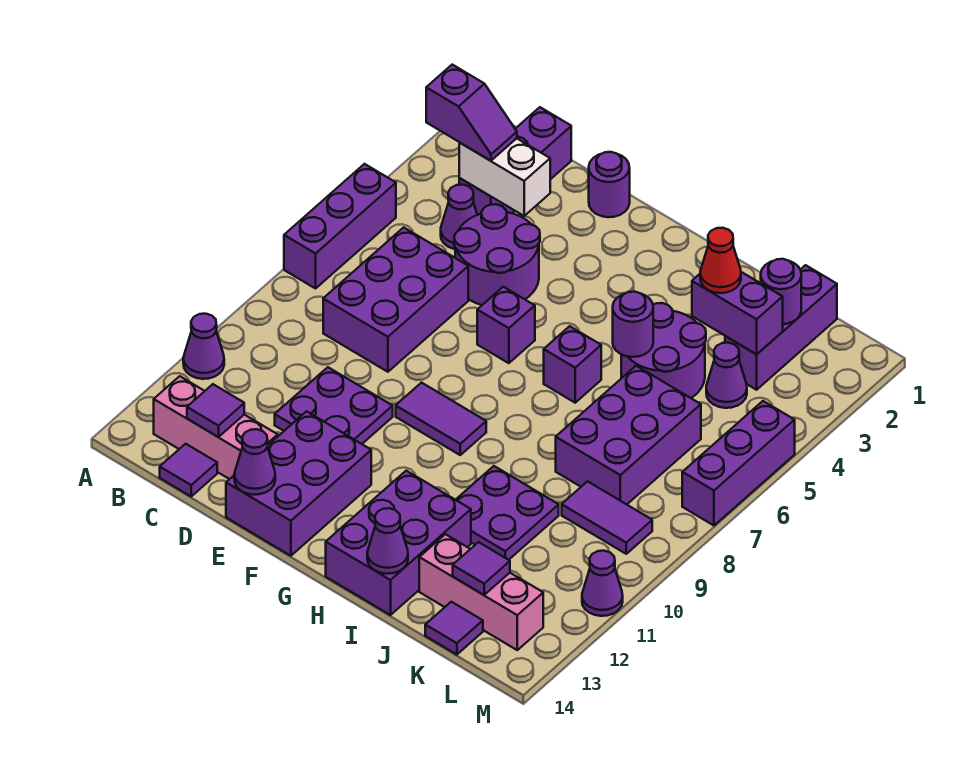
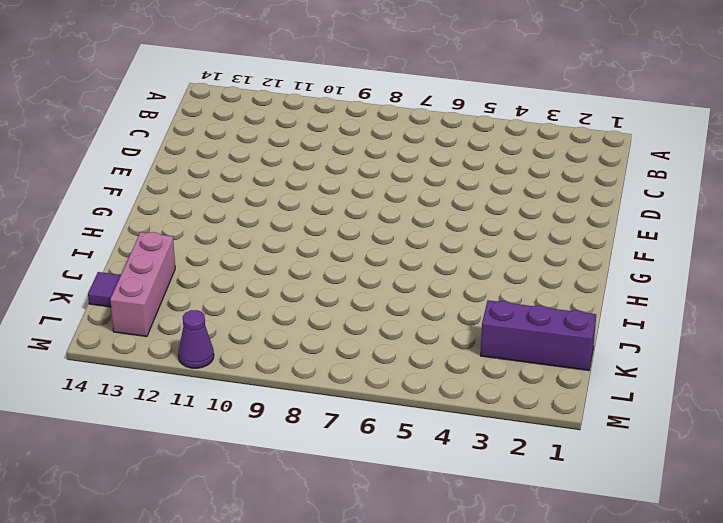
none -> purple brick A5:A7 level 1
none -> purple cone A11 level 1
none -> pink brick B13:D13 level 1
none -> purple brick C1:C3 level 1

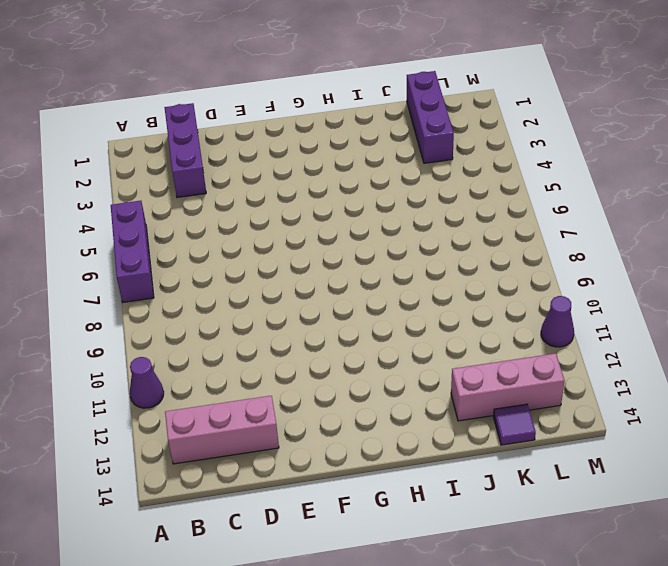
none -> purple cone C4 level 1
none -> purple brick C6:D8 level 1
none -> purple tile C14 level 1
none -> purple round brick D4:E5 level 1

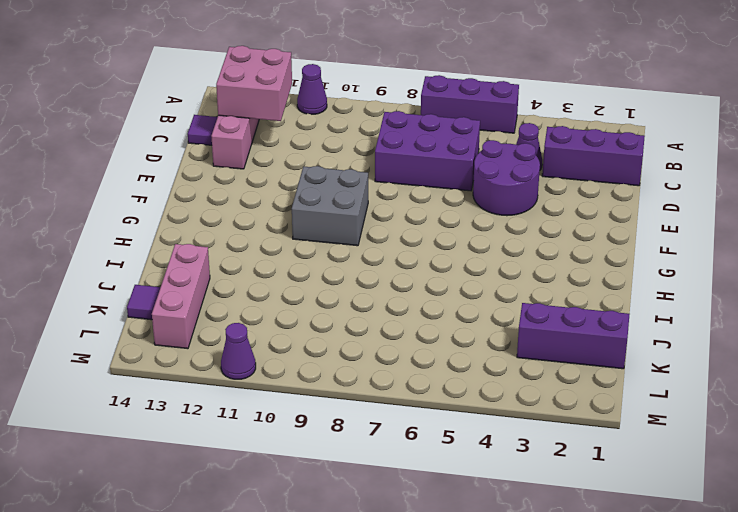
pink brick B12:C13 level 2 -> purple tile C13 level 2
grey brick F9:G10 level 1 -> purple tile F9:G9 level 1
none -> purple plate D10:E11 level 1
none -> purple round brick E1 level 1
none -> purple brick E12:F14 level 1
none -> purple brick F6 level 1

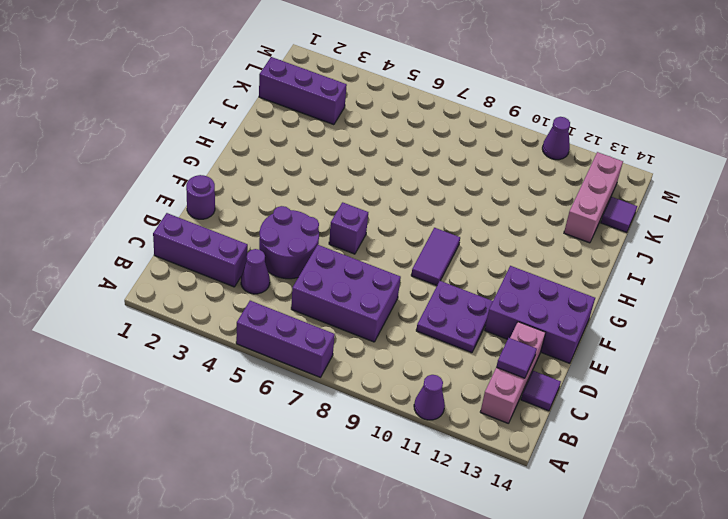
none -> purple brick H6 level 1
none -> purple brick H12:I14 level 1
none -> purple round brick I4:J5 level 1
none -> purple plate I10:J11 level 1

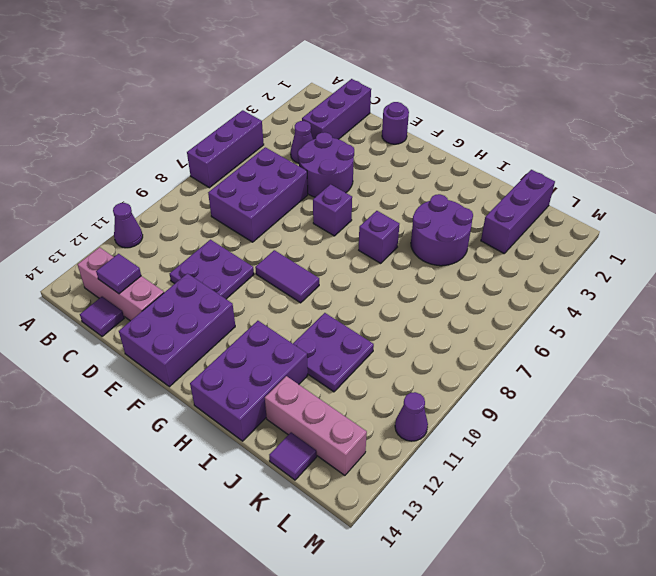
none -> purple brick J6:K8 level 1
none -> purple cone K4 level 1
none -> purple tile K9:L9 level 1
none -> purple brick M5:M7 level 1

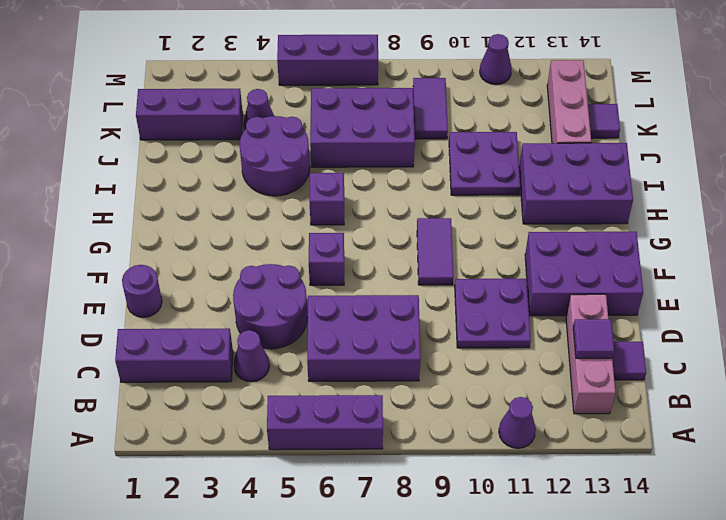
none -> white brick C3:D3 level 2
none -> purple cone E14 level 2
none -> purple round brick I5 level 2
none -> purple cone I14 level 2

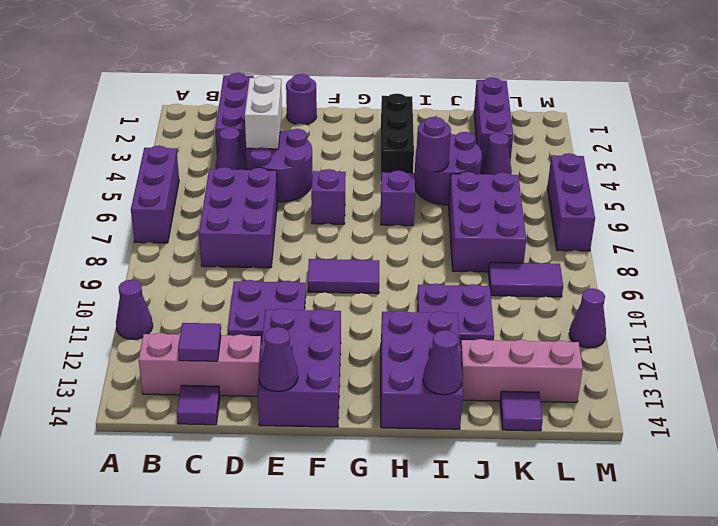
white brick D3:D4 level 2 -> white brick C3:D3 level 2
black brick H2:H4 level 1 -> none
none -> purple brick J3:K3 level 2
none -> purple round brick K2 level 2
none -> purple tile K13 level 2
none -> purple slope B3:C3 level 3 top B

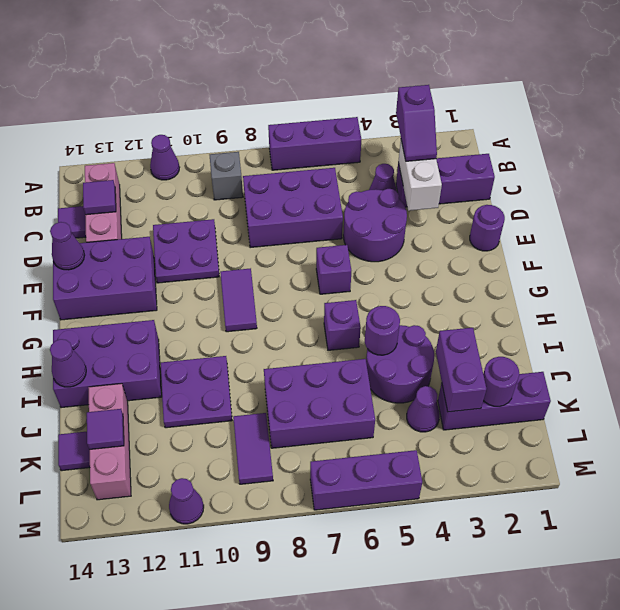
grey brick B9 level 1 -> none
none -> red cone J3 level 3

